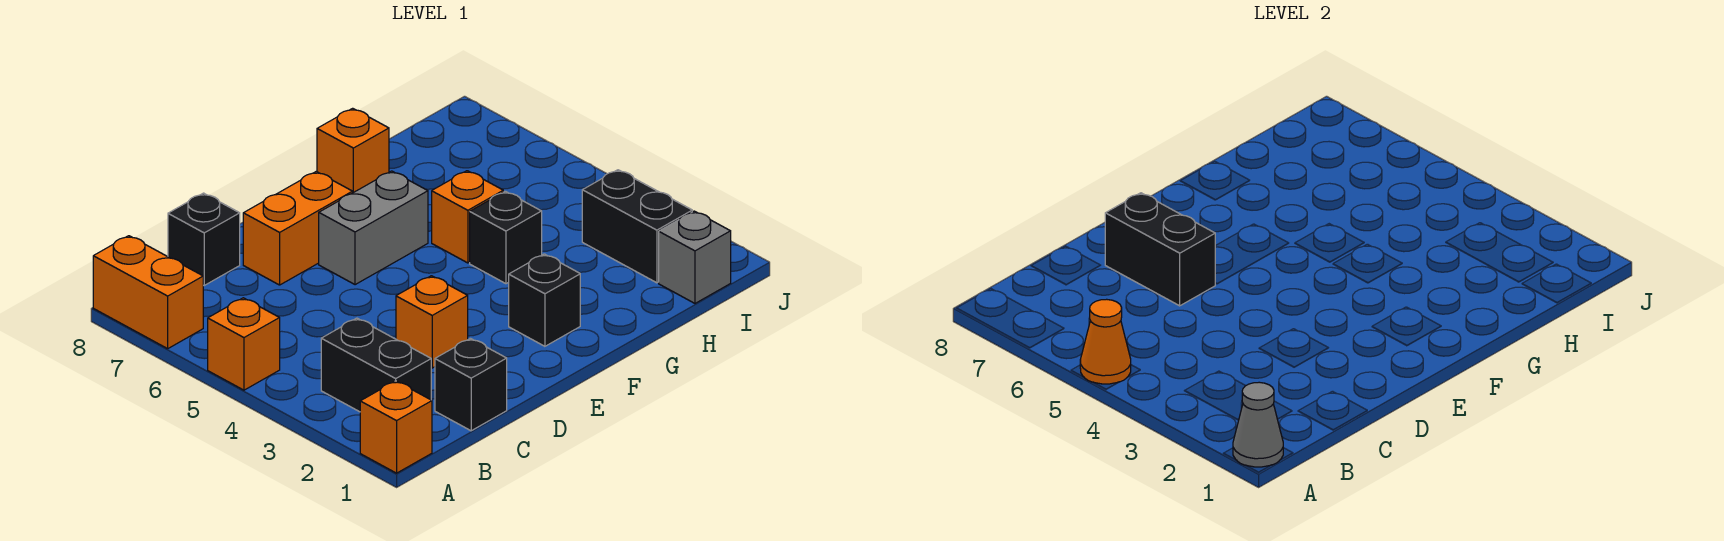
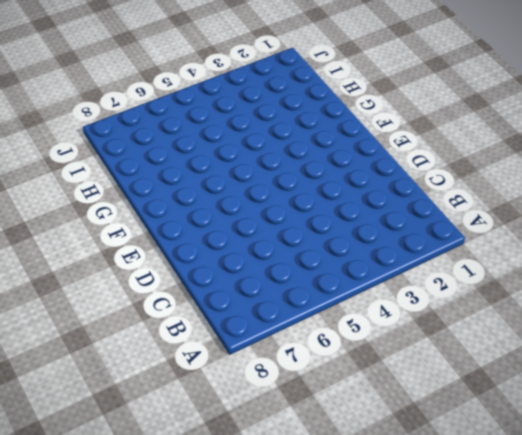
none -> orange brick A1 level 1
none -> orange brick A5 level 1
none -> orange brick A7:A8 level 1

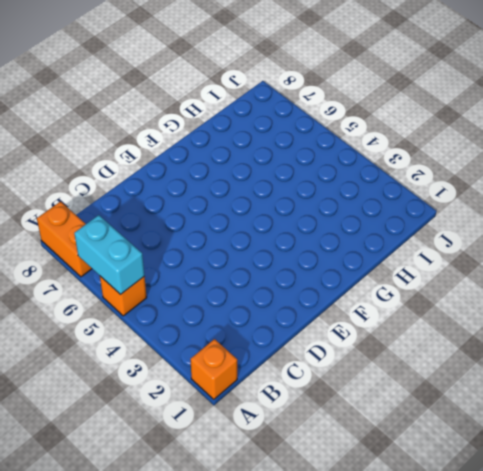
cyan brick A5:A6 level 2 -> orange cone A5 level 2
none -> black brick B2:B3 level 1
none -> black brick C1 level 1
none -> black brick C8 level 1

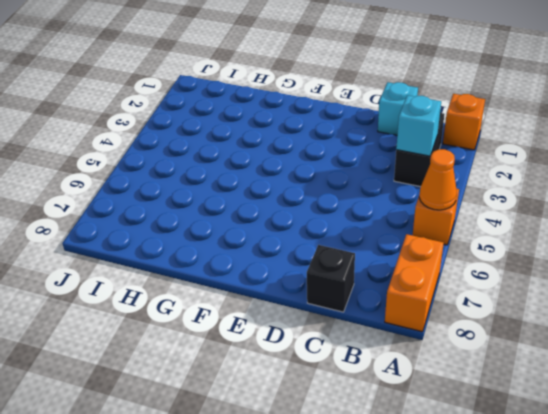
cyan brick B3 level 2 -> none
cyan brick C1 level 1 -> black brick C1 level 1
none -> orange brick D3 level 1
none -> orange brick D7:E7 level 1
none -> grey brick E6:F6 level 1

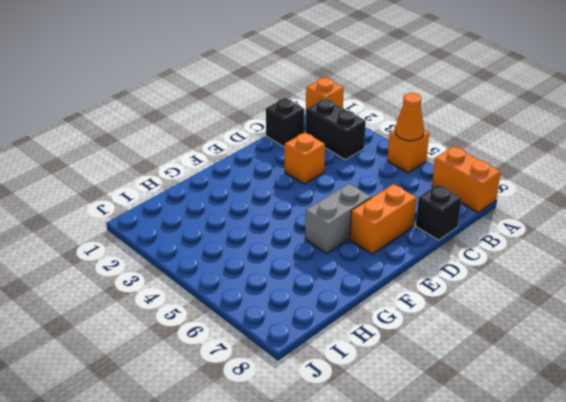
none -> black brick F2 level 1
none -> black brick G4 level 1
none -> orange brick G5 level 1

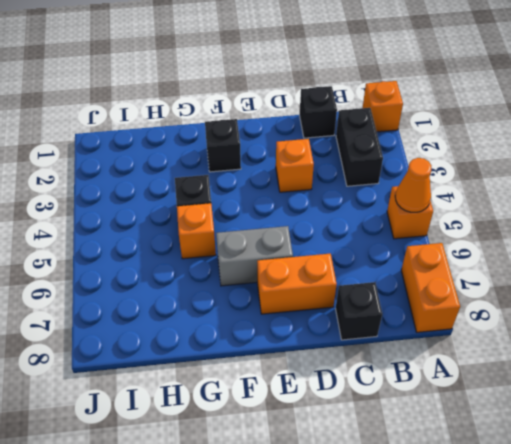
none -> orange brick G8 level 1
none -> grey brick I1 level 1
none -> black brick I2:I3 level 1

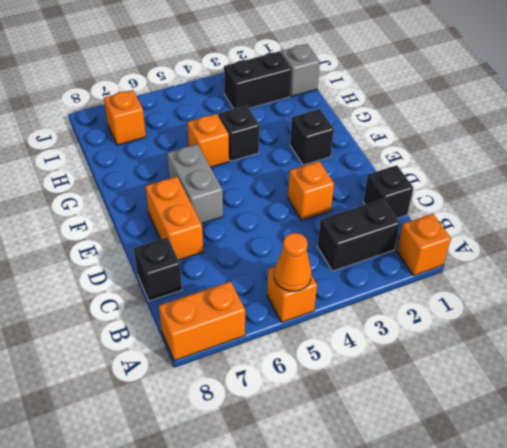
orange brick I7 level 1 -> orange brick G8 level 1
none -> grey cone A1 level 2
none -> black brick D6:D7 level 2

